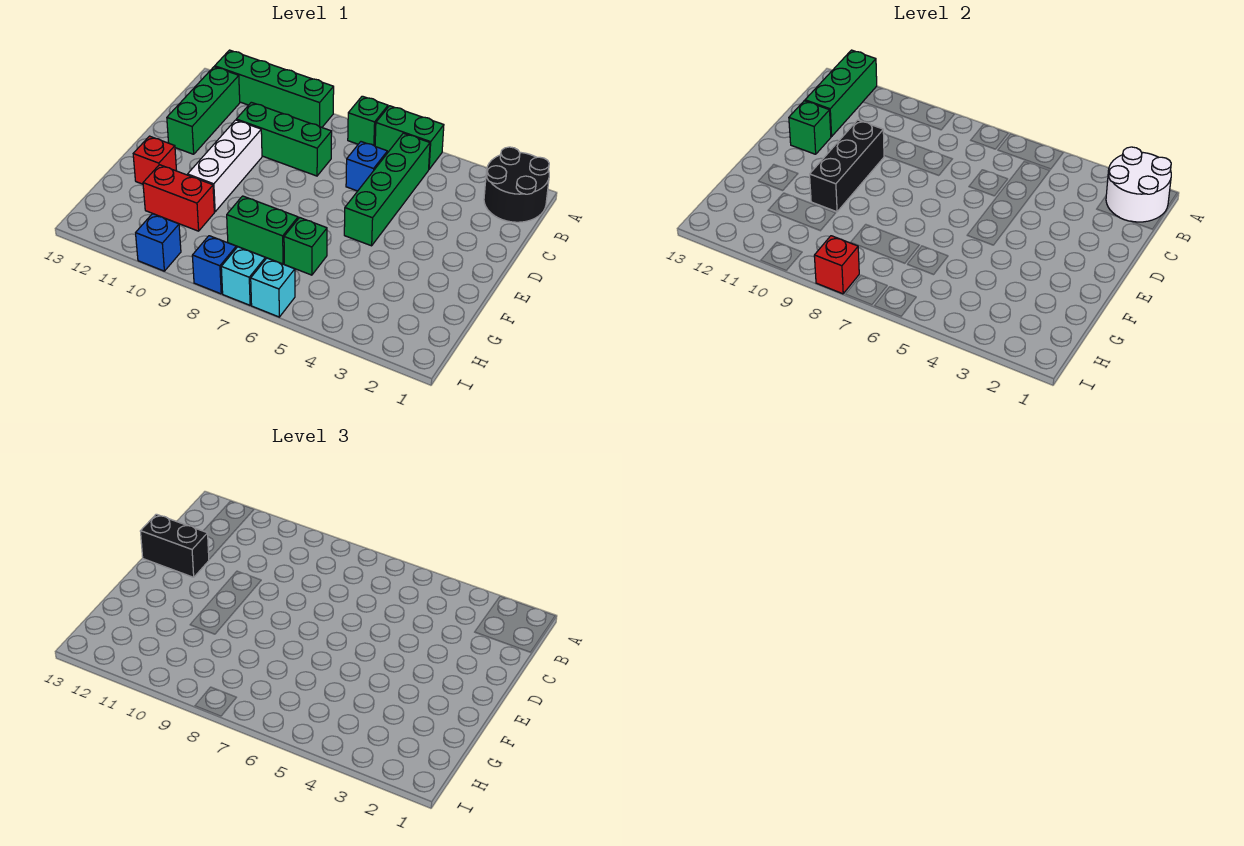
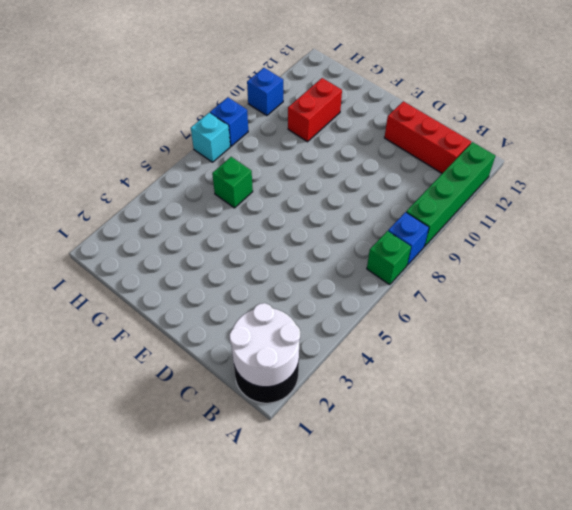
blue brick A8 level 1 -> blue brick C6 level 1
red brick B12:D12 level 1 -> green brick B12:D12 level 1
none -> green brick A5:A6 level 1
none -> green brick B5:E5 level 1
none -> green brick C8:C10 level 1

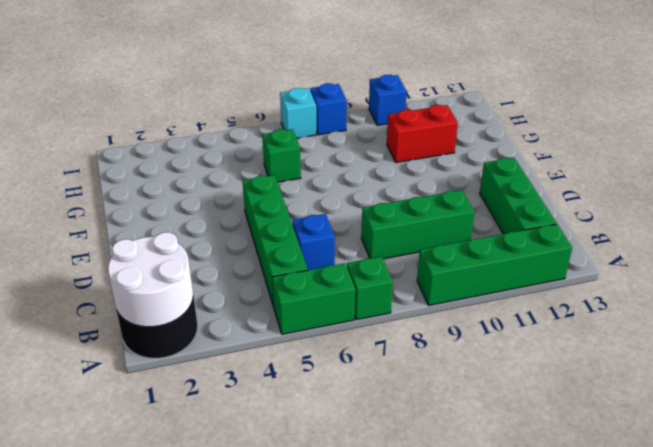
none -> white brick D10:F10 level 1
none -> red brick F12 level 1
none -> green brick G7:G8 level 1

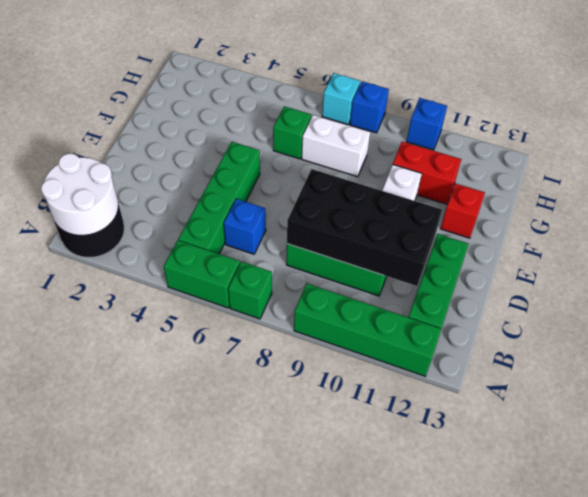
black brick C8:D11 level 2 -> black brick D10:F10 level 2
white brick G7:G8 level 1 -> green brick G7:G8 level 1
none -> cyan brick I6 level 1
none -> green brick A12:C12 level 2
none -> green brick D12 level 2

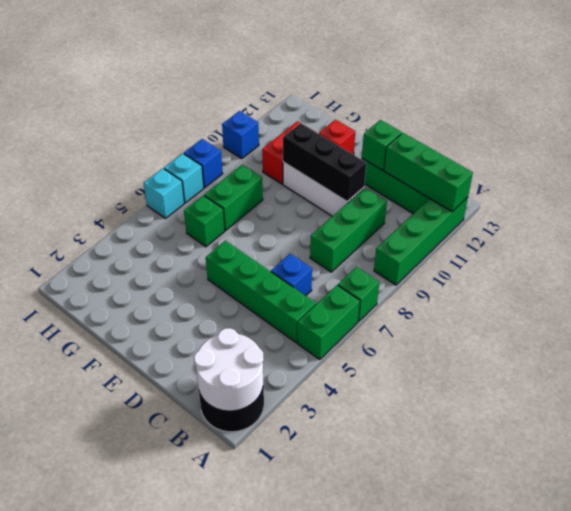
none -> red brick I8 level 2
none -> black brick D12:D13 level 3

